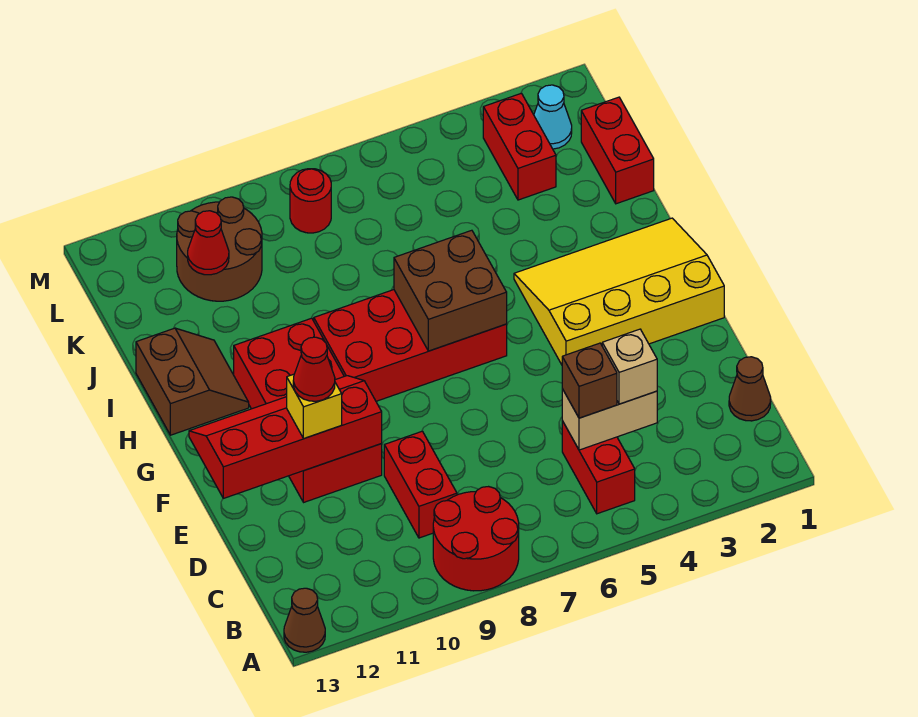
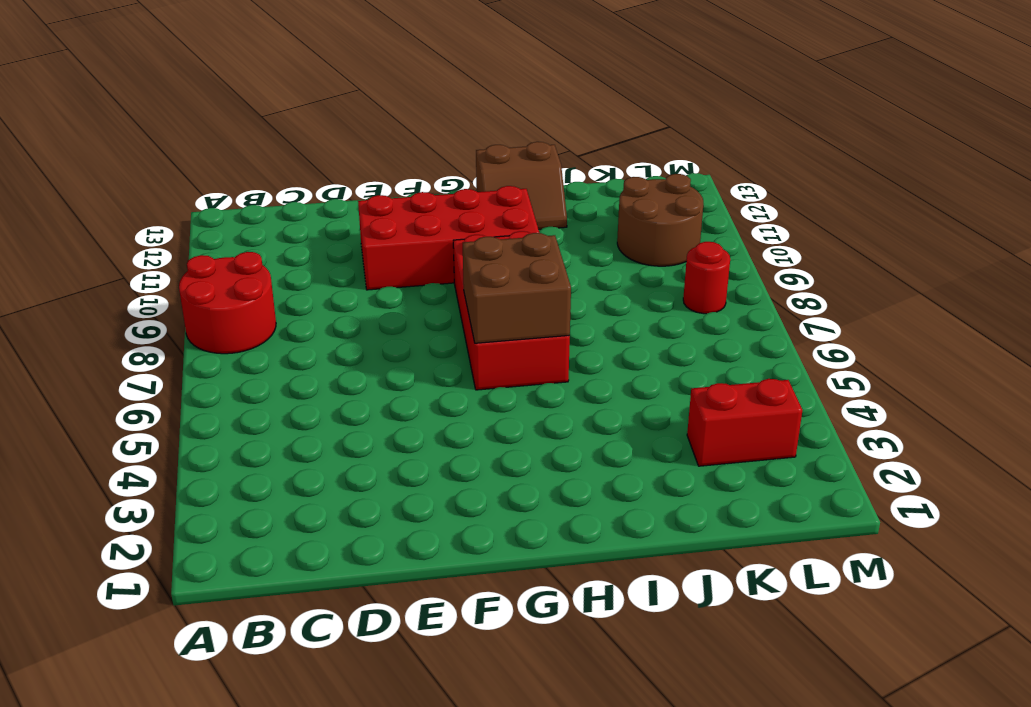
none -> brown cone A13 level 1
none -> red brick B5:C5 level 1
none -> brown cone C1 level 1

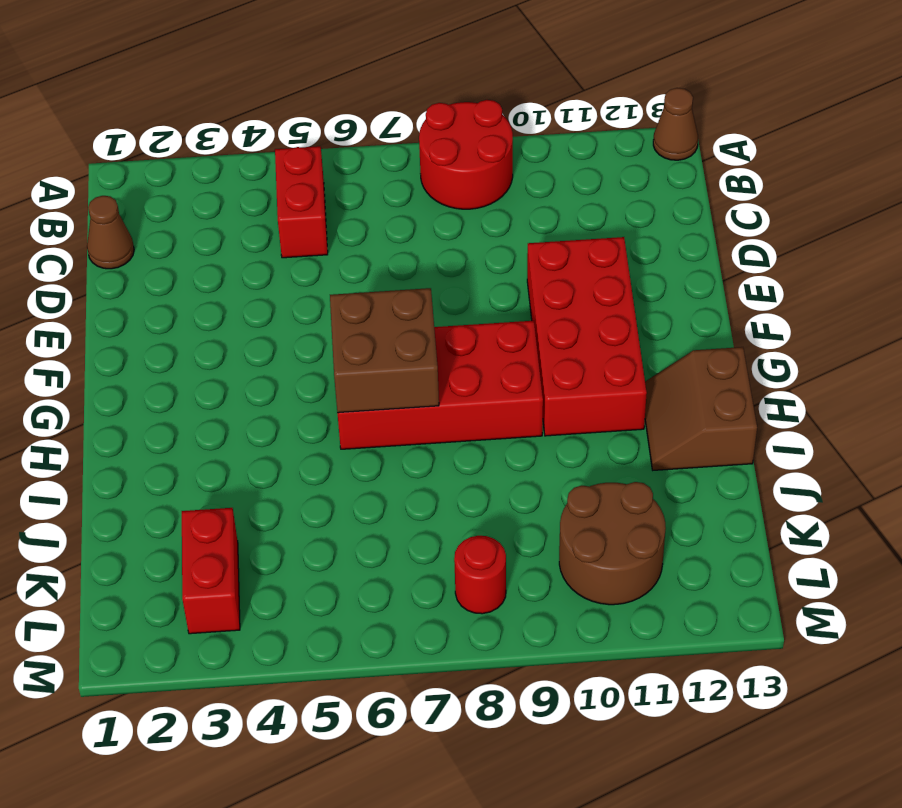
none -> red brick C9:D9 level 1
none -> yellow slope F1:H4 level 1 top F
none -> red brick J1:K1 level 1

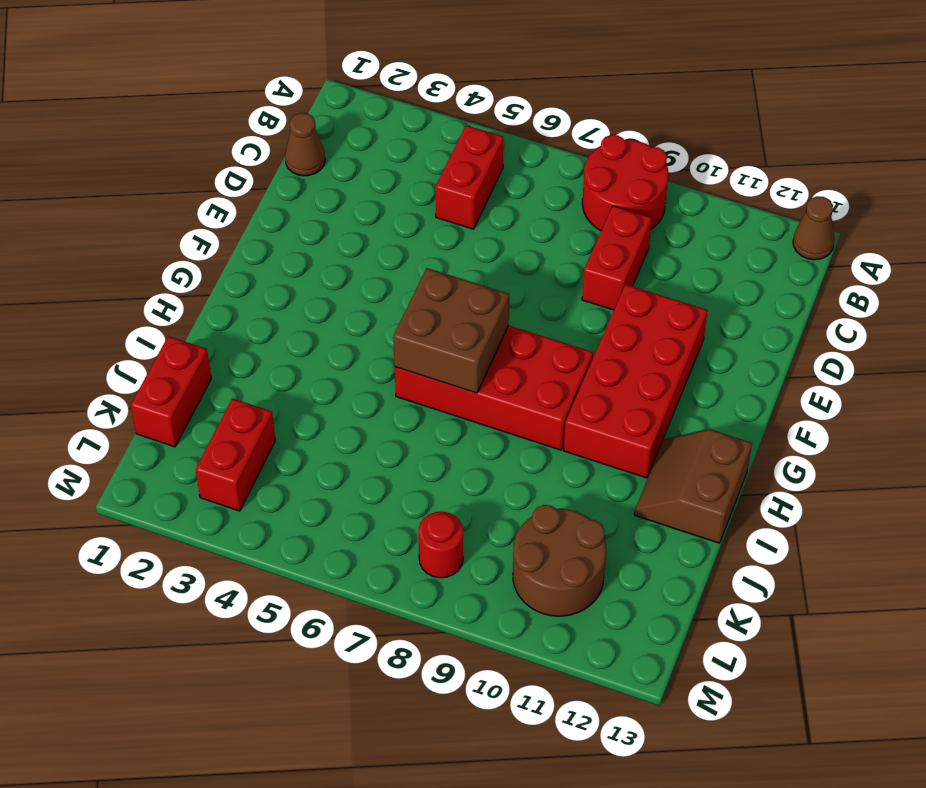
none -> yellow slope F1:H4 level 1 top F
none -> cyan cone L2 level 1
none -> tan brick C4:C5 level 2

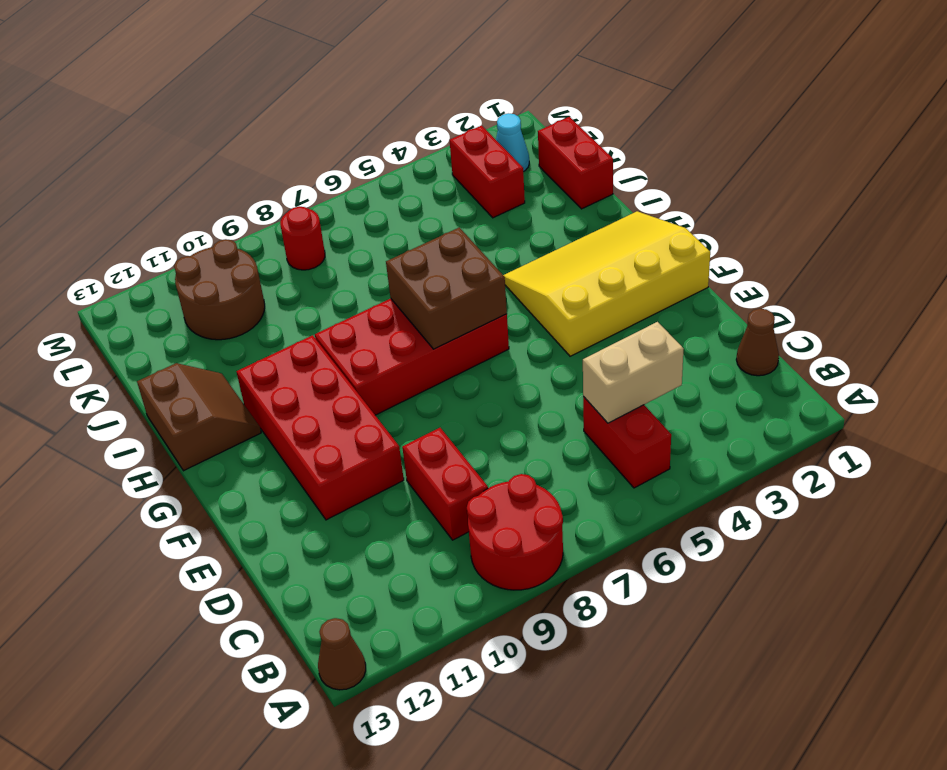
none -> red slope E10:F13 level 2 top E
none -> red cone K11 level 2
none -> tan brick C4 level 3

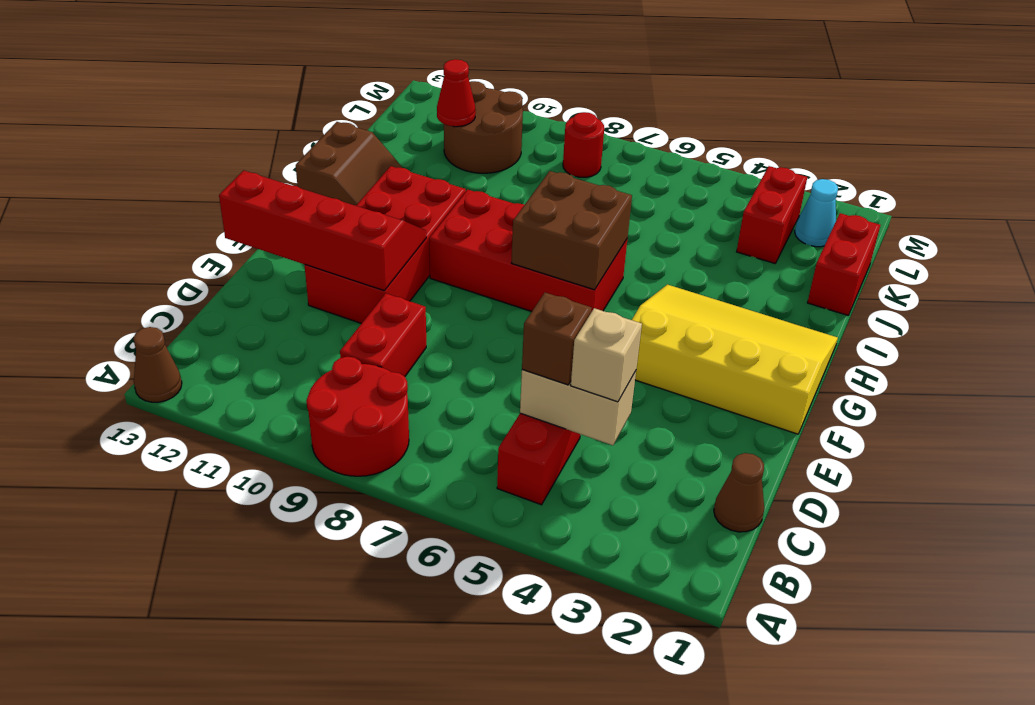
none -> yellow brick E11 level 3
none -> red cone E11 level 4

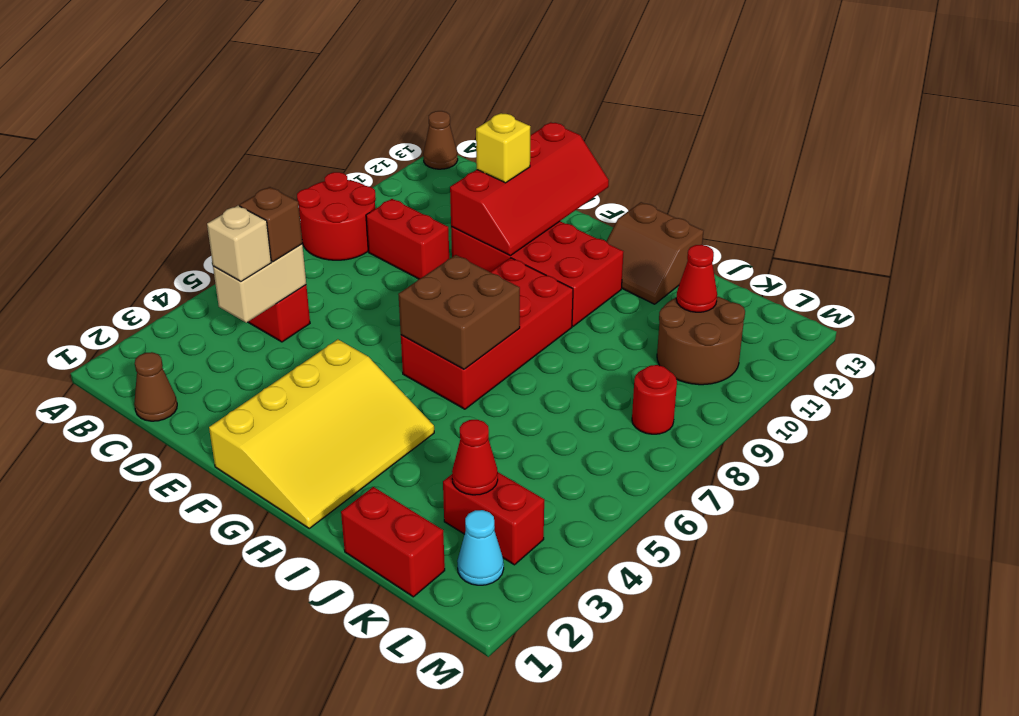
red cone K3 level 2 -> red cone E11 level 4

